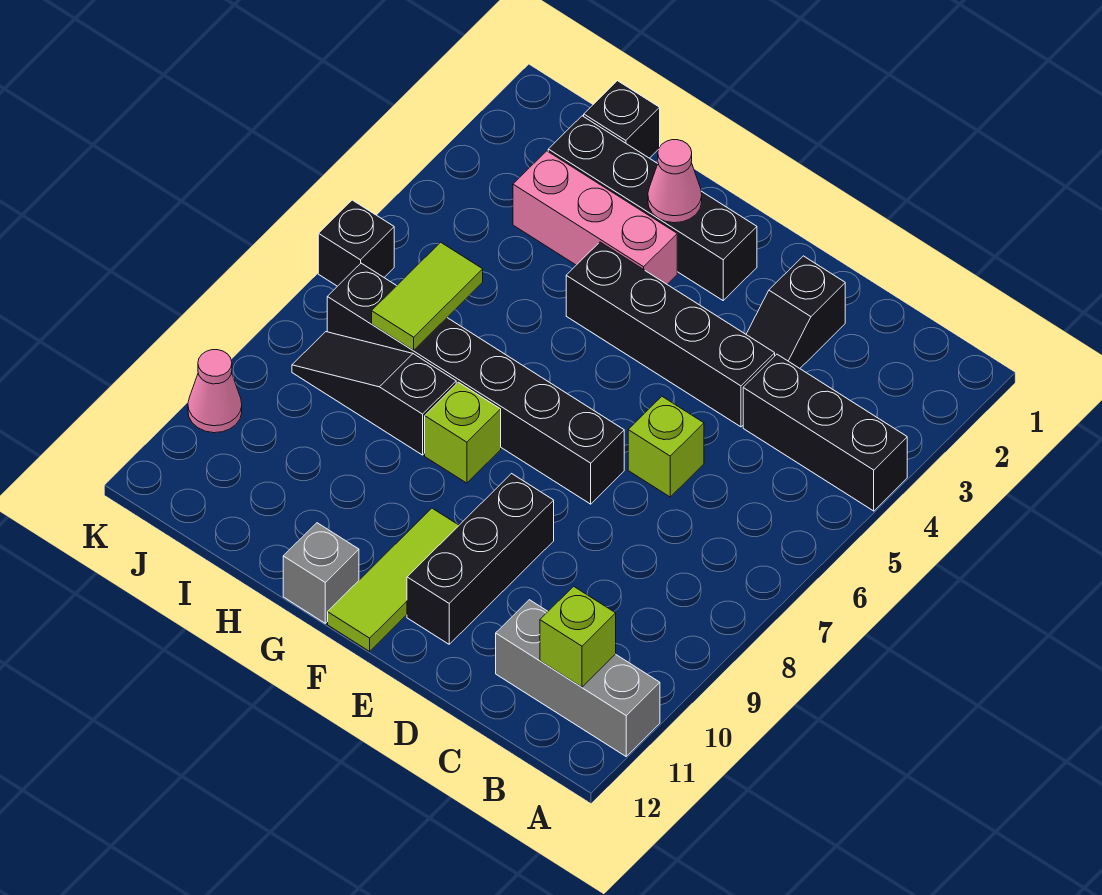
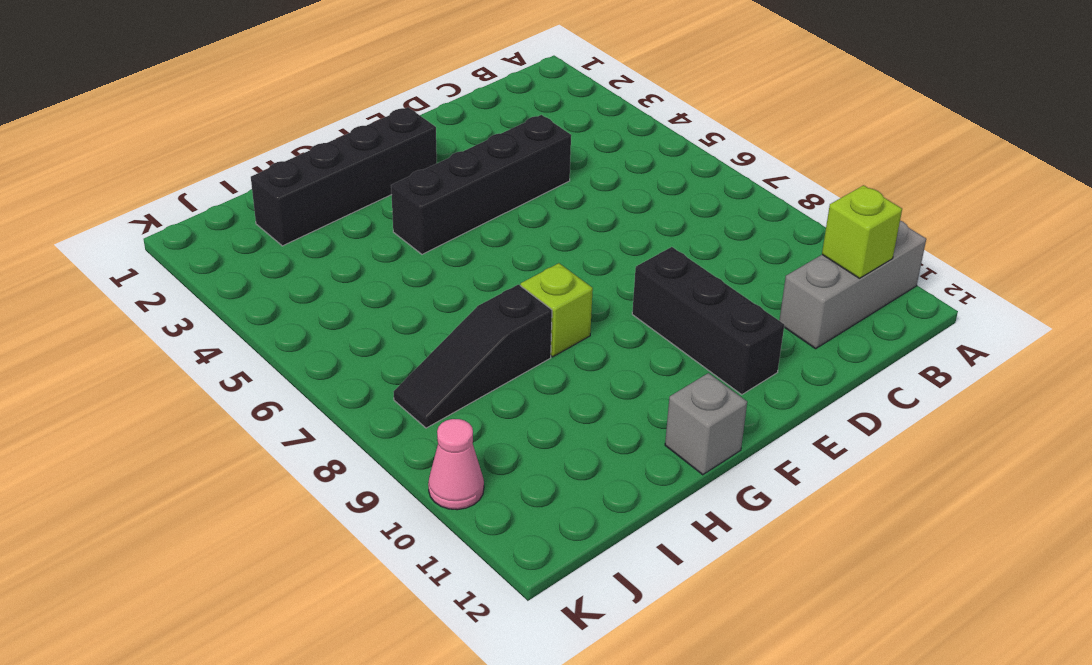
none -> black brick A4:C4 level 1
none -> black slope D2:D3 level 1 top 2
none -> lime brick D6 level 1

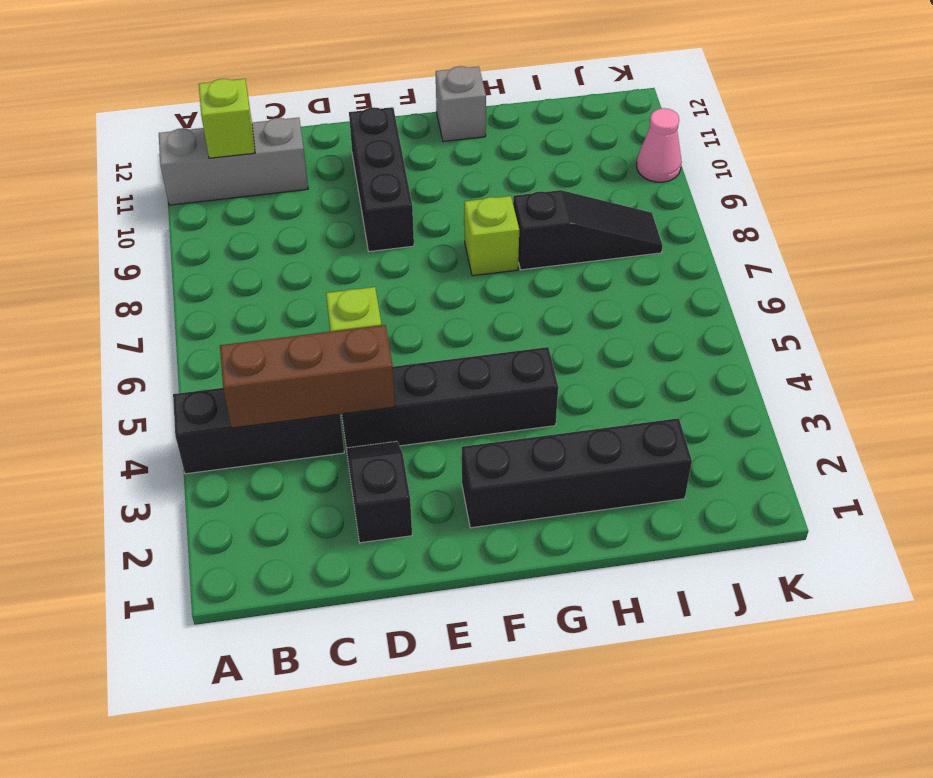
brown brick B4:D4 level 2 -> none
none -> black brick E7:J7 level 1
none -> lime tile F10:F12 level 1
none -> pink brick G3:I3 level 1

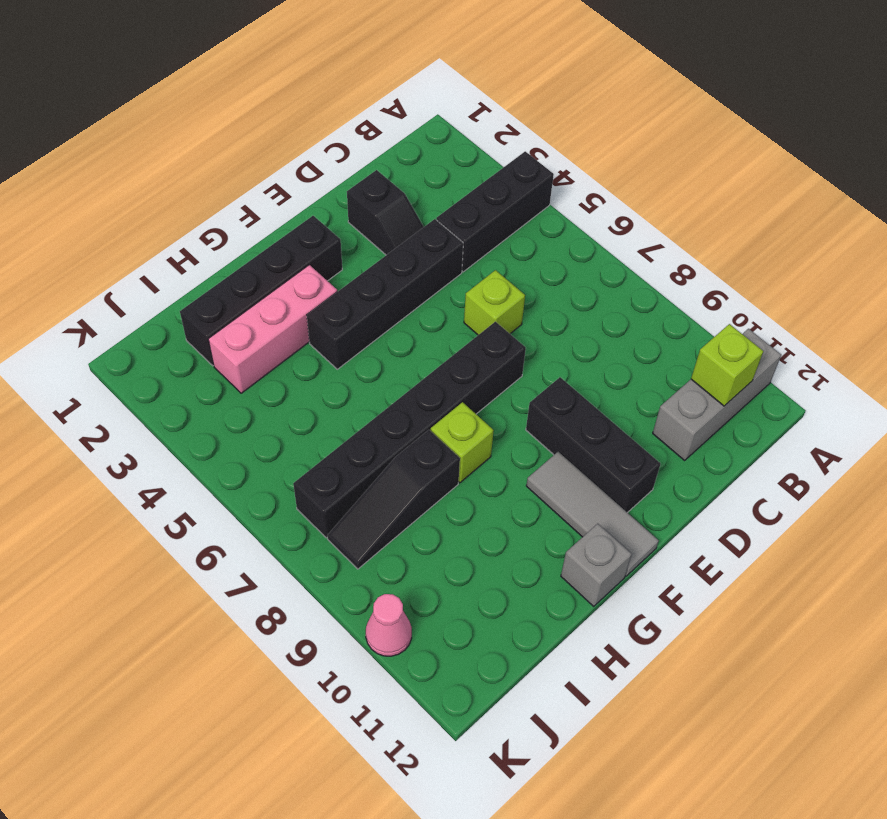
grey tile F10:F12 level 1 -> lime tile F10:F12 level 1
none -> black brick I1 level 1
none -> black brick K6 level 1
none -> pink cone G2 level 2

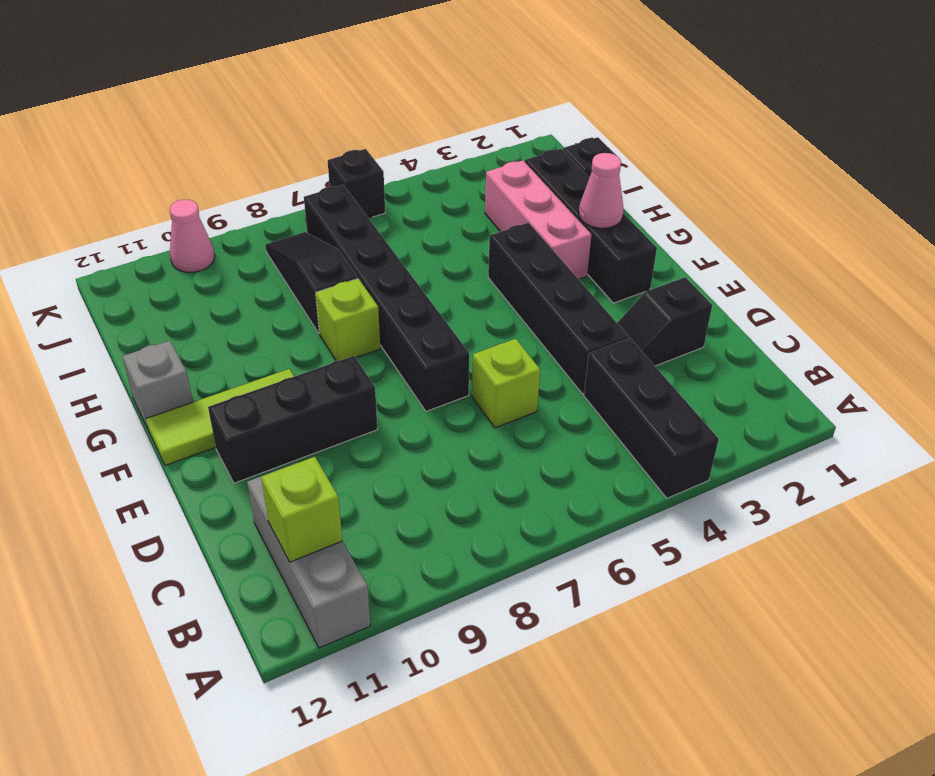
none -> lime tile I6:I7 level 2

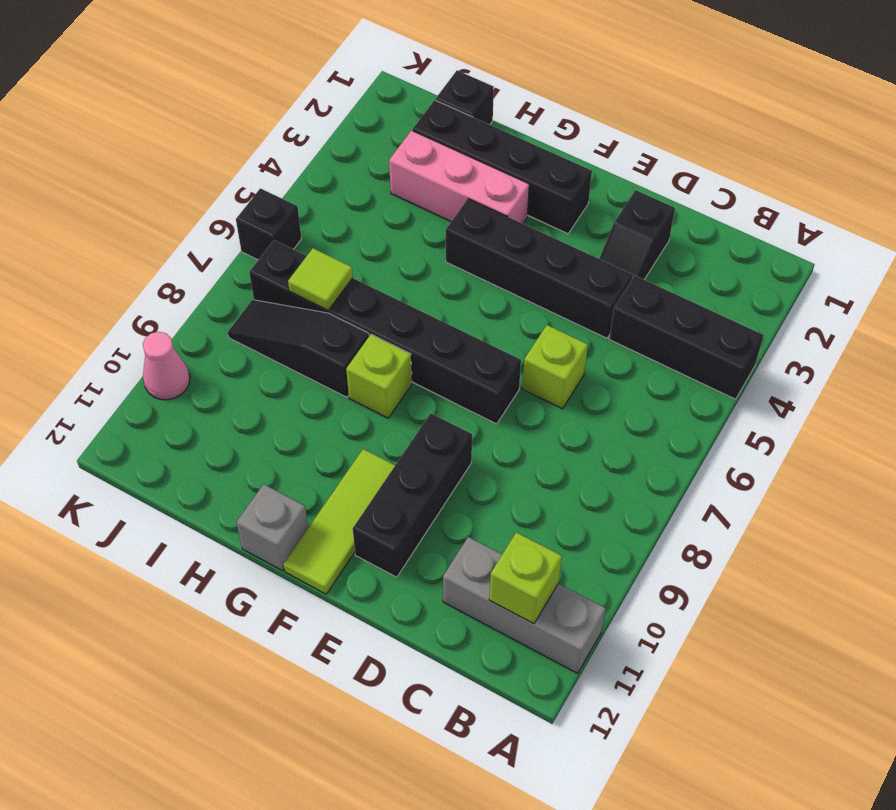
lime tile I7 level 2 -> lime tile I6:I7 level 2
none -> pink cone G2 level 2

